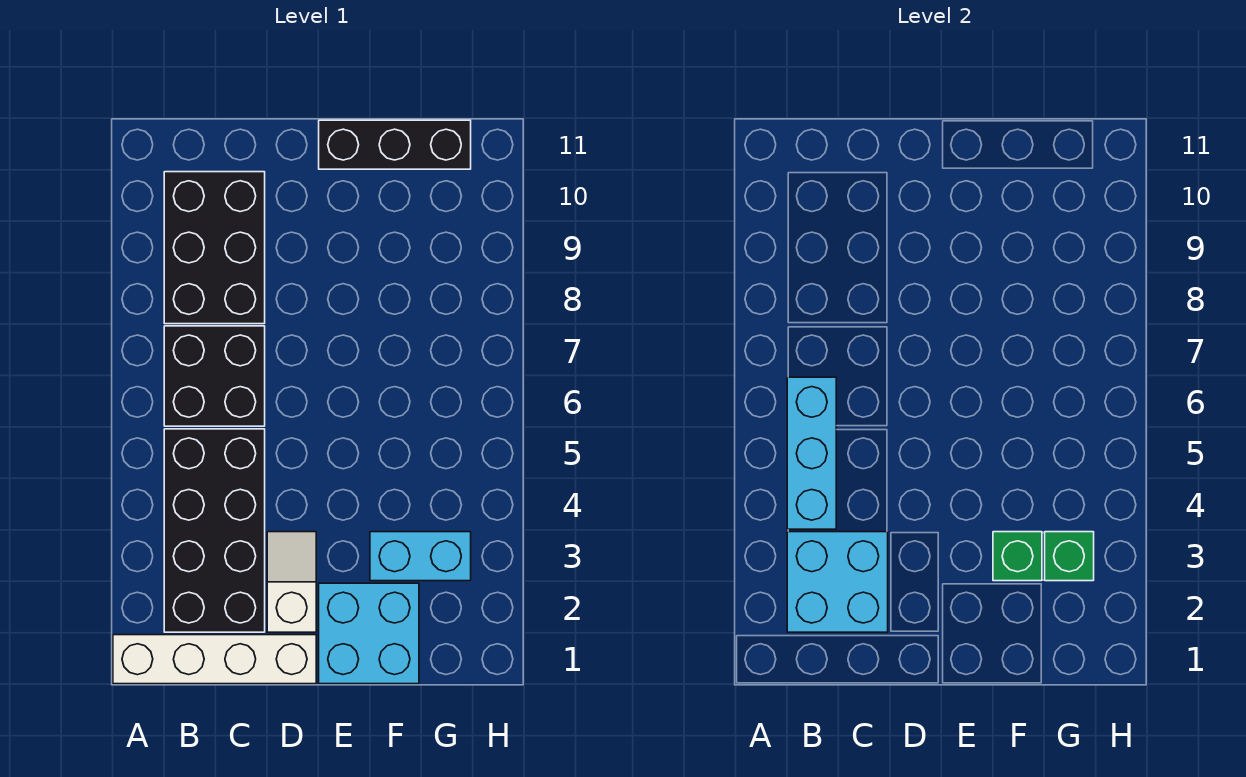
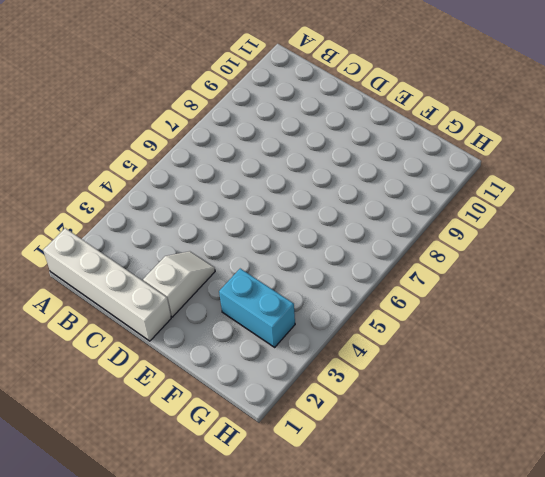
none -> black brick B2:C5 level 1
none -> black brick B6:C7 level 1
none -> black brick B8:C10 level 1

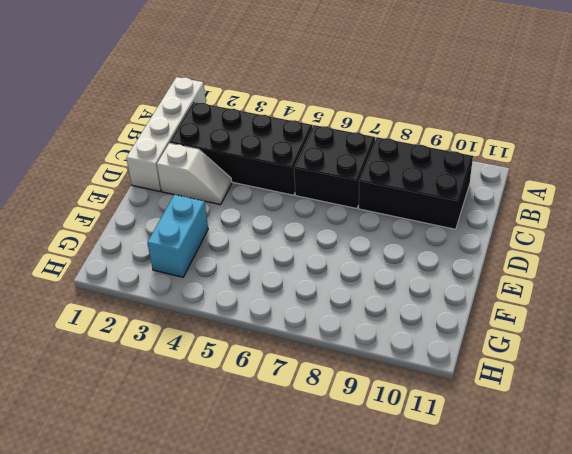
none -> cyan brick E1:F2 level 1
none -> black brick E11:G11 level 1
none -> cyan brick B2:C3 level 2

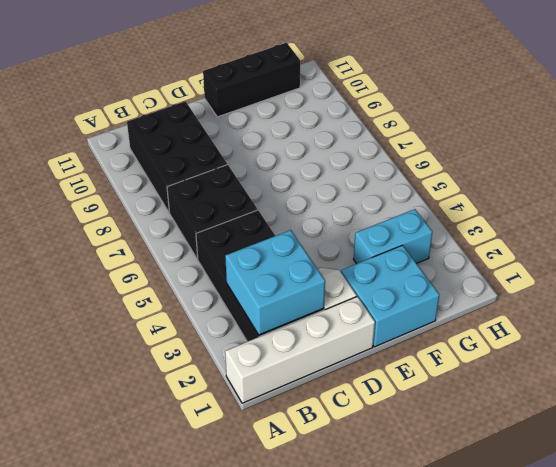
none -> cyan brick B4:B6 level 2
none -> green brick F3 level 2
none -> green brick G3 level 2

